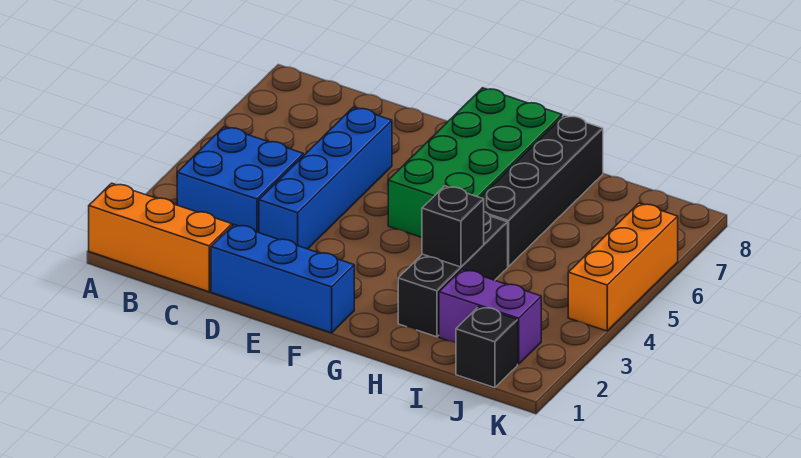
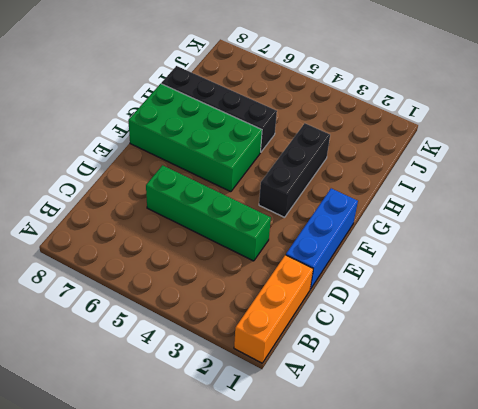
green brick D3:D6 level 1 -> blue brick D3:D6 level 1
black brick F3:H3 level 1 -> black brick H2:H4 level 1
none -> blue brick B3:C4 level 1
none -> purple brick I2:J2 level 1

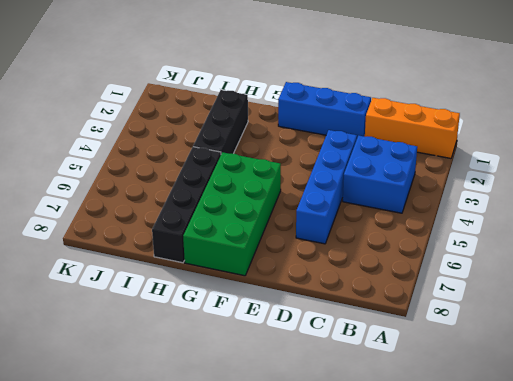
none -> purple brick I2:J2 level 1
none -> black brick J1 level 1

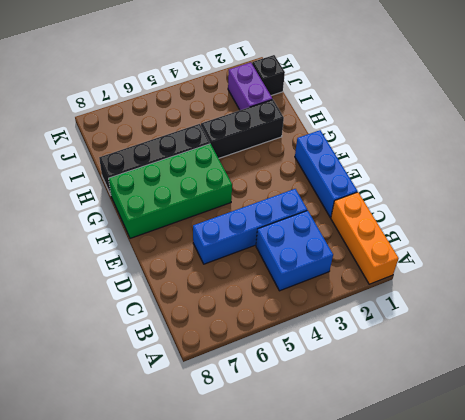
none -> orange brick K4:K6 level 1
none -> black brick H3 level 2

